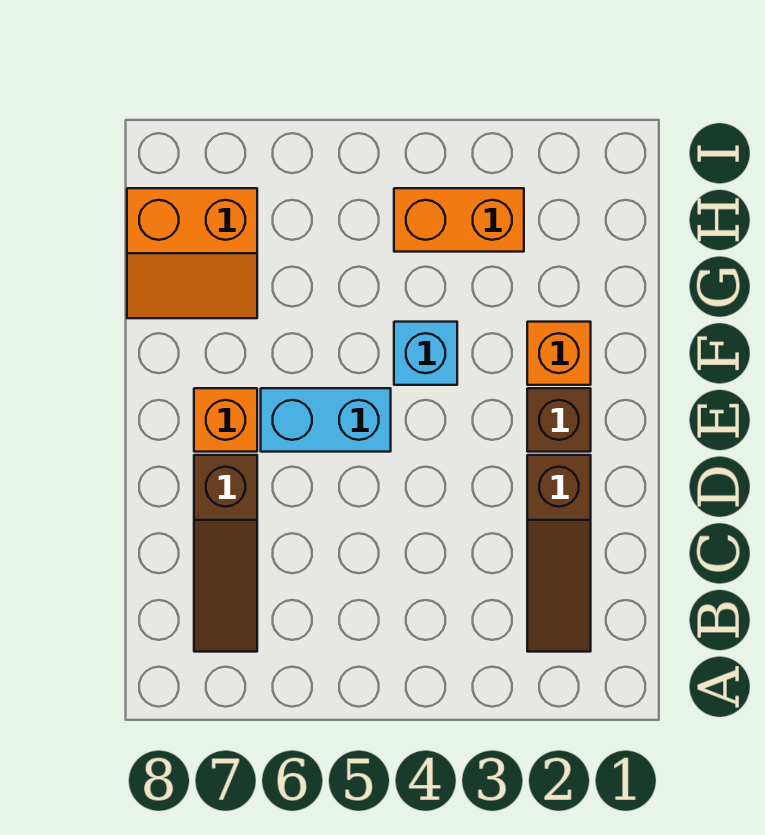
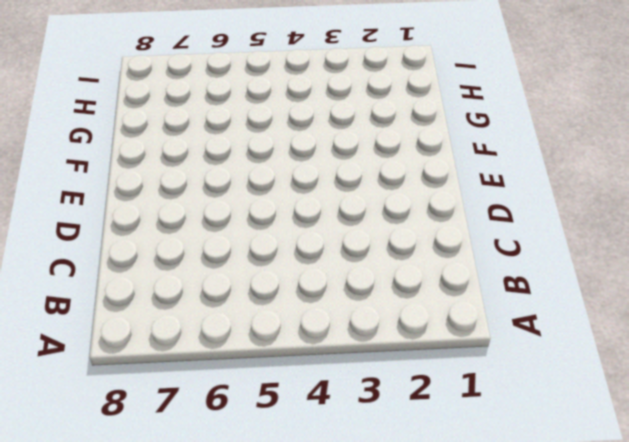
none -> brown slope B2:D2 level 1 top D
none -> brown slope B7:D7 level 1 top D

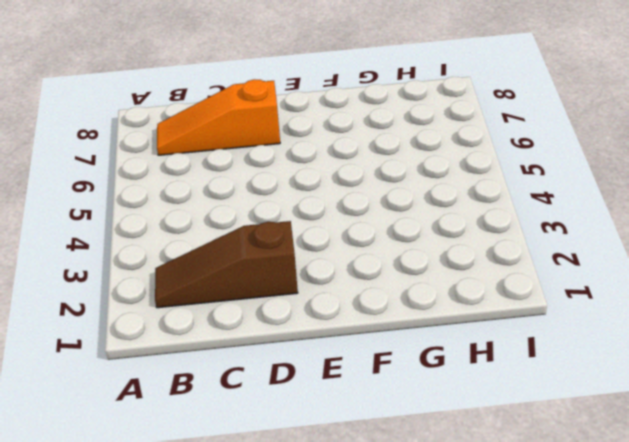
orange slope B7:D7 level 1 top D -> brown slope B7:D7 level 1 top D
none -> brown brick E2 level 1
none -> cyan brick E5:E6 level 1

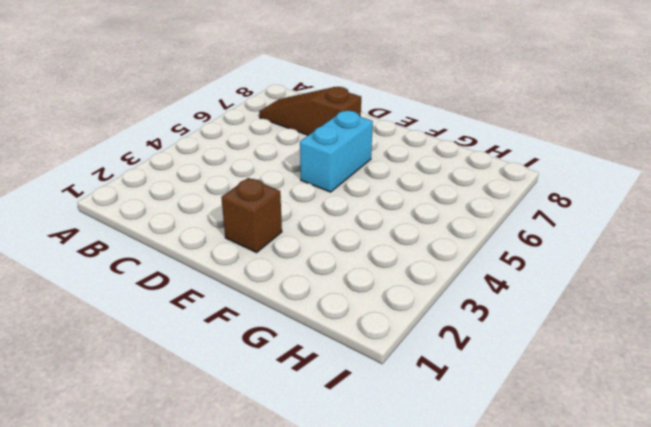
none -> brown slope B2:D2 level 1 top D
none -> orange brick E7 level 1

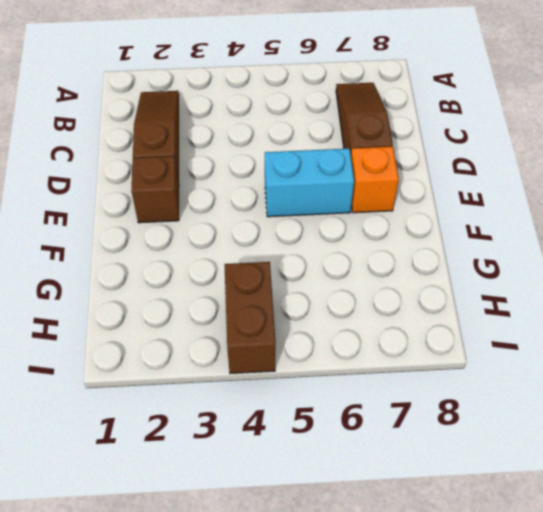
brown brick H4:I4 level 1 -> orange brick H3:H4 level 1
none -> orange brick F2 level 1
none -> cyan brick F4 level 1

